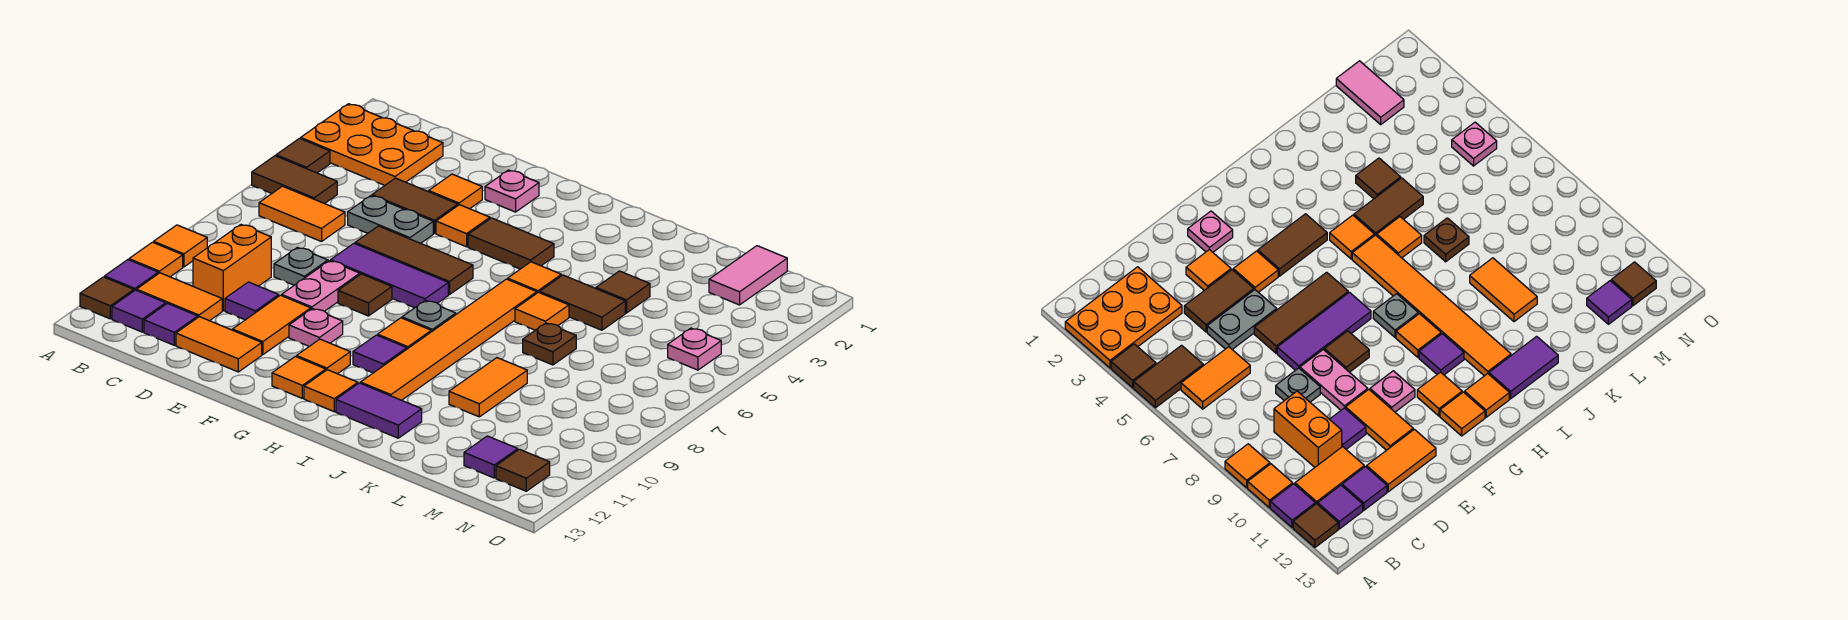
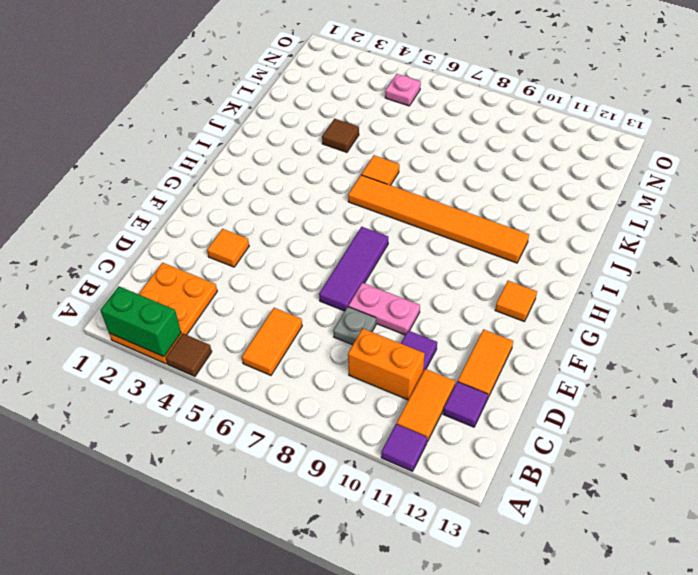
green brick A2:A3 level 2 -> none
none -> brown tile A5:B5 level 1
none -> orange tile A9 level 1
none -> orange tile A10 level 1
none -> brown tile A12 level 1

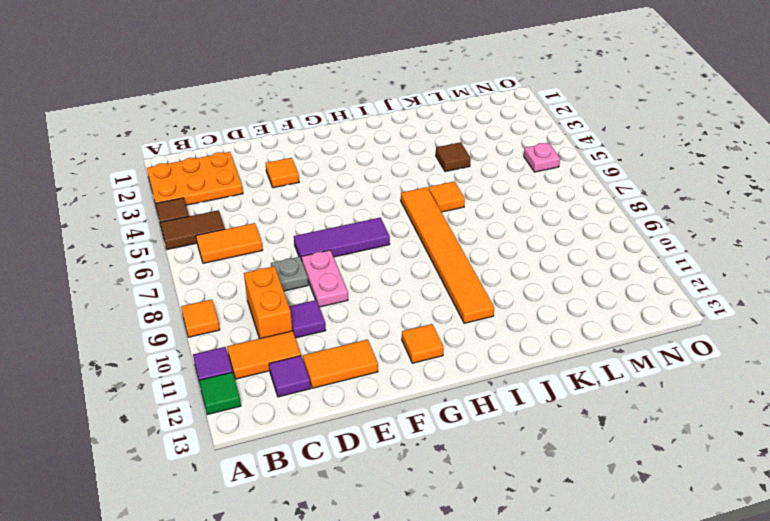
green tile A12 level 1 -> brown tile A12 level 1
none -> orange tile A10 level 1
none -> purple tile B12 level 1
none -> brown tile D4:E4 level 1
none -> grey plate D5:E5 level 1

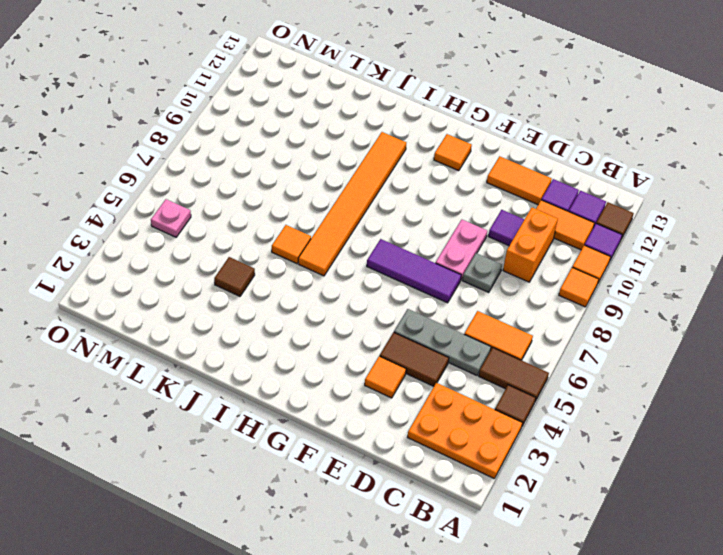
grey plate C5:E5 level 1 -> grey plate D5:E5 level 1
none -> brown tile E6:G6 level 1
none -> orange tile E10:E11 level 1
none -> pink plate F2 level 1
none -> orange tile F4 level 1

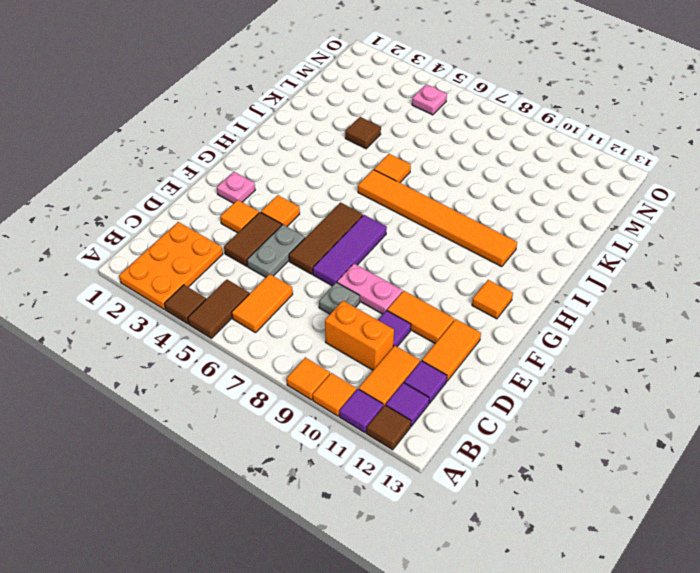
none -> brown tile F8 level 1
none -> pink plate F10 level 1
none -> brown tile G4:H4 level 1
none -> orange tile G11 level 1

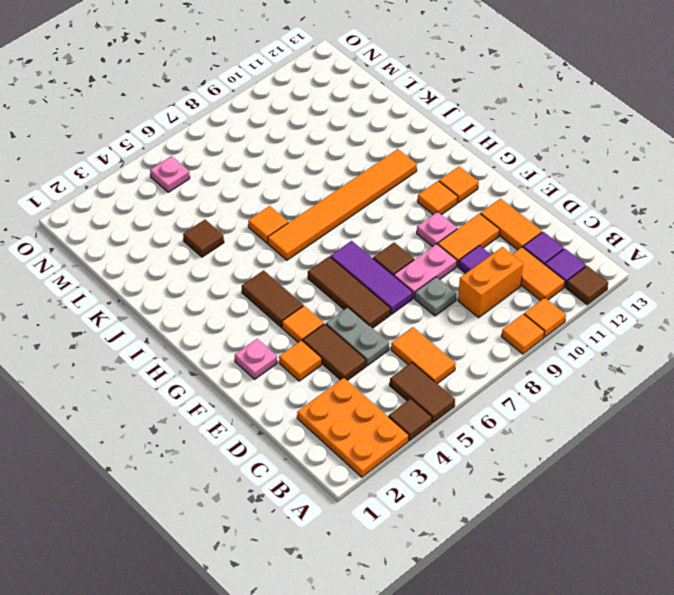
none -> purple tile A11 level 1
none -> grey plate H8 level 1
none -> orange tile H9 level 1
none -> purple tile H10 level 1

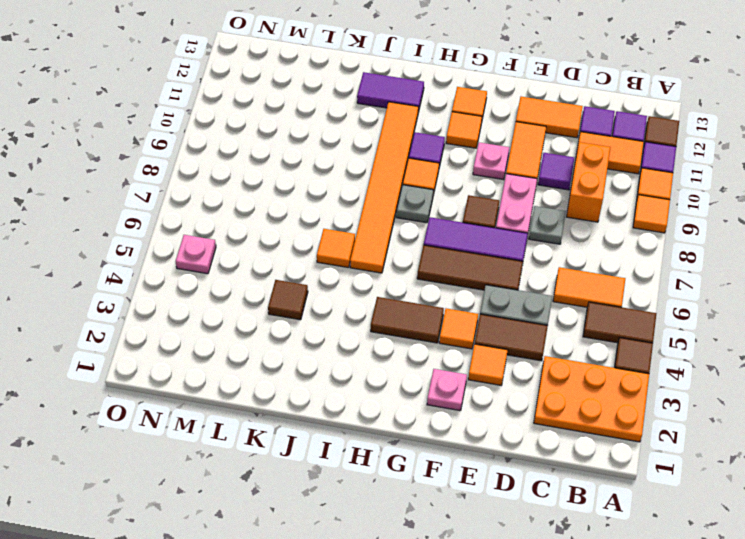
none -> orange tile H12 level 1
none -> orange tile I5 level 1
none -> brown tile J5:K5 level 1
none -> brown plate K7 level 1

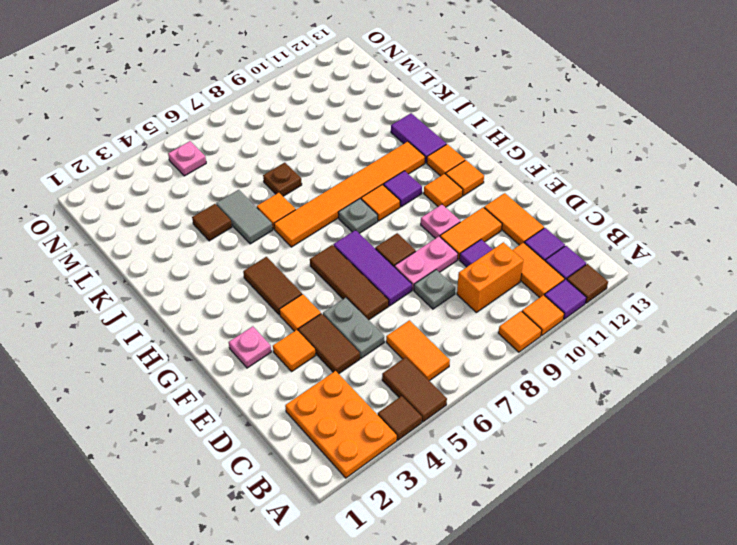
grey tile J5:K5 level 1 -> brown tile J5:K5 level 1
none -> orange tile I5 level 1
none -> orange tile K9:K10 level 1
none -> pink tile M1:M2 level 1
none -> purple tile M12 level 1

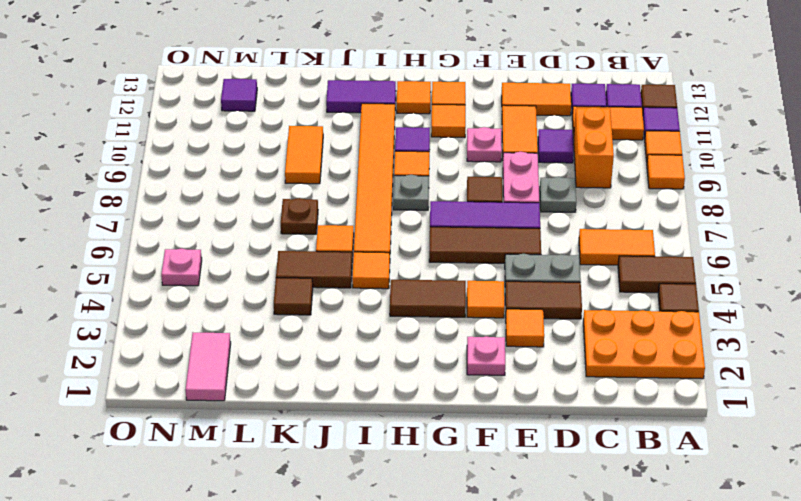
none -> brown tile N12 level 1

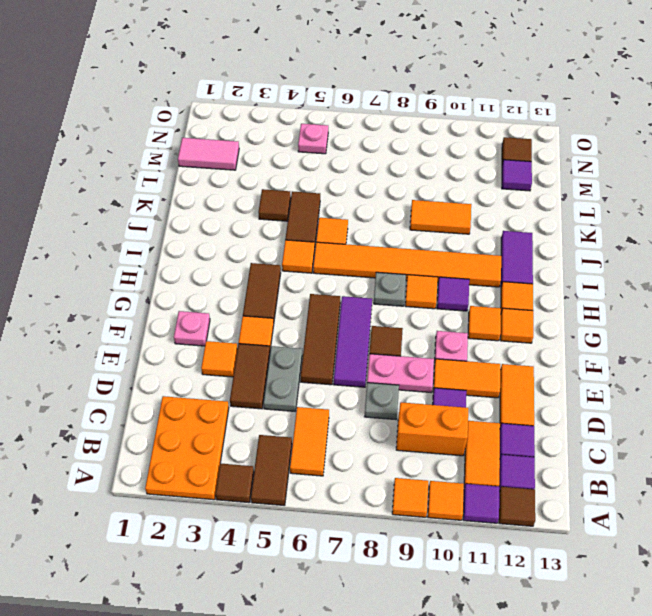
none -> brown plate K7 level 1

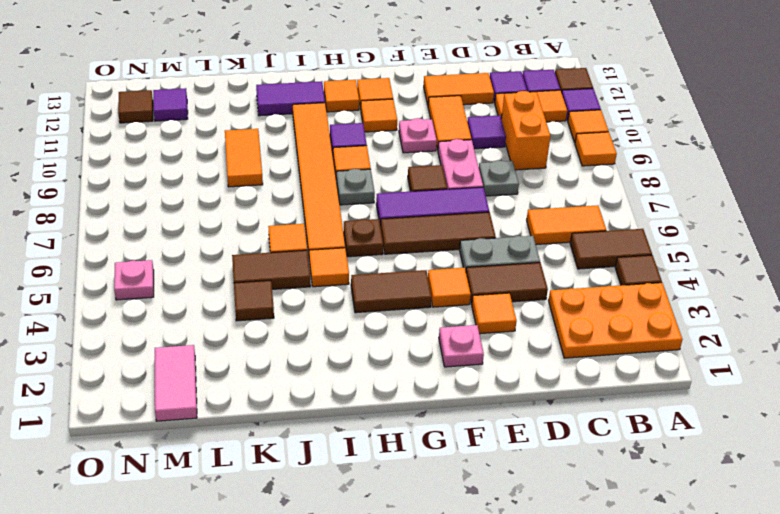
brown plate H6 level 1 -> brown plate K7 level 1

